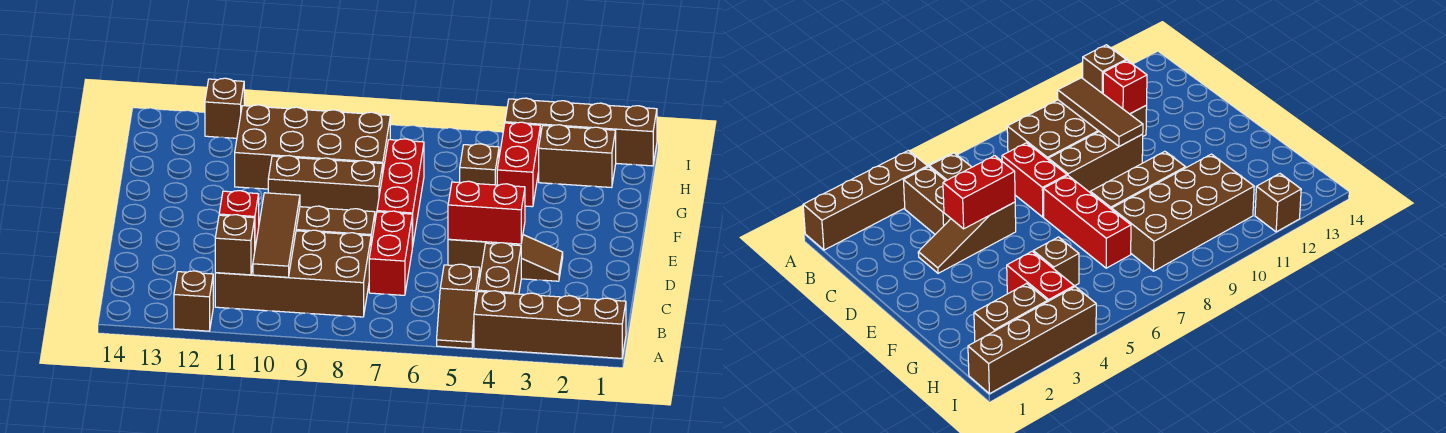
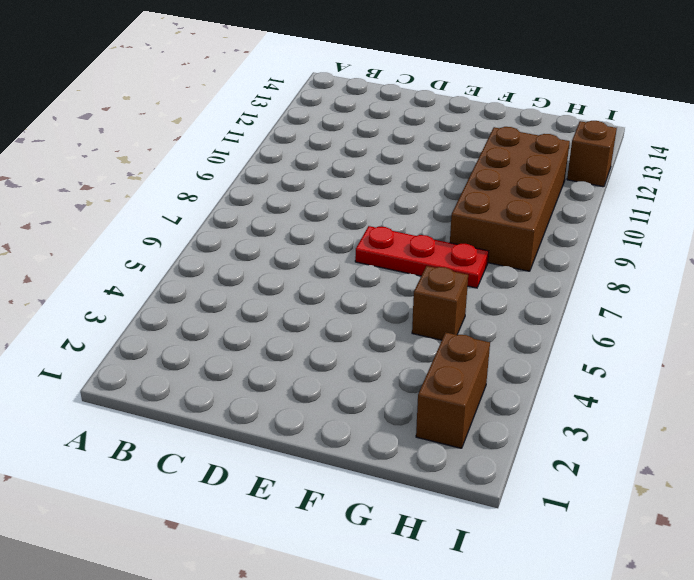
red plate E7:G7 level 1 -> red brick E7:G7 level 1
none -> brown brick A1:A4 level 1
none -> brown slope A5:B5 level 1 top B
none -> brown brick A12 level 1

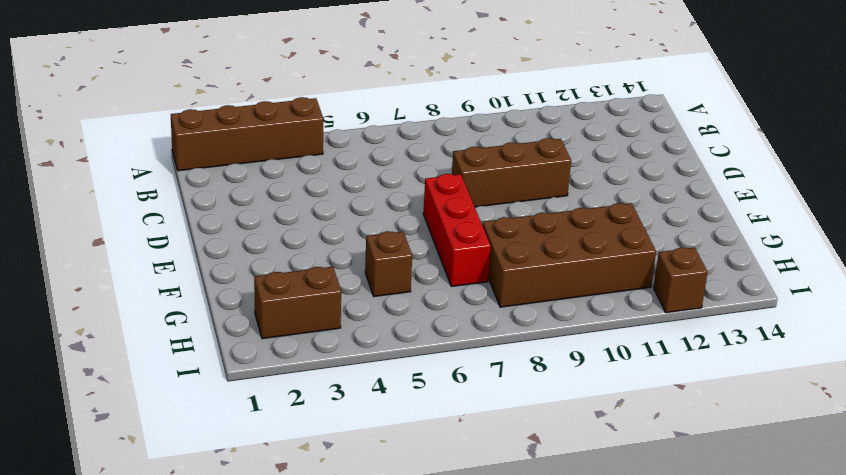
none -> brown slope A5:B5 level 1 top B
none -> brown brick A12 level 1
none -> brown brick B4:C4 level 1

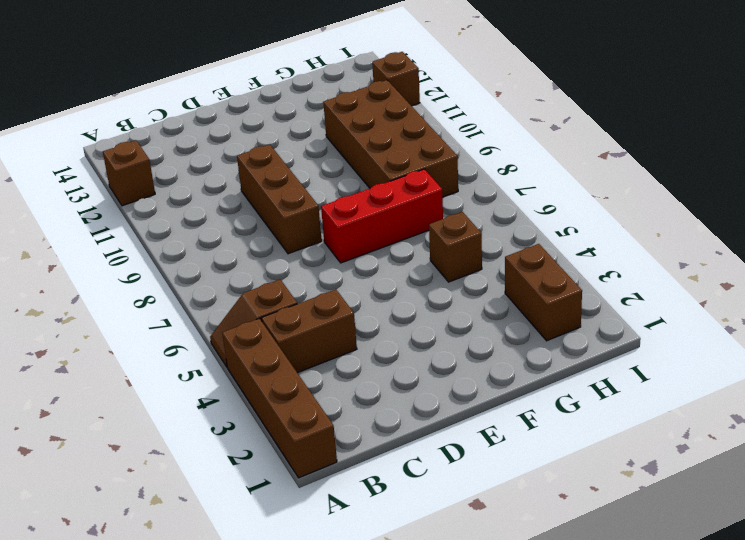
none -> brown brick B8:C11 level 1
none -> red brick C7:D7 level 1
none -> brown slope D3:D5 level 1 top 5

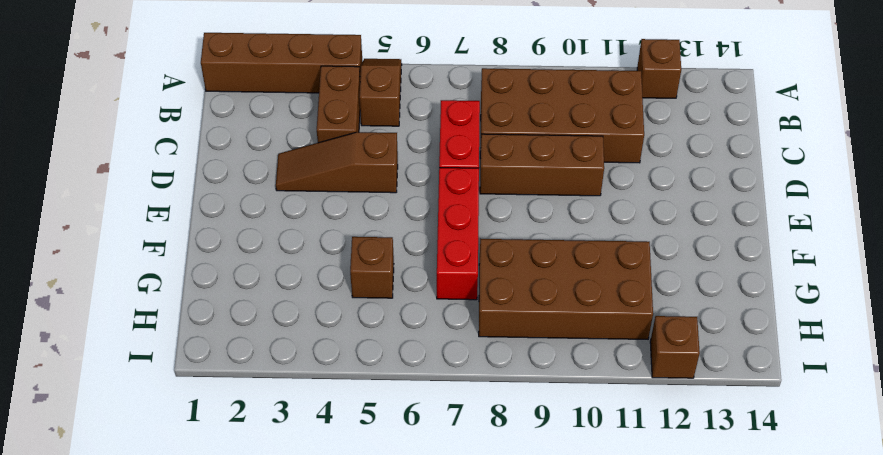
none -> brown brick F8:F10 level 1
none -> red brick G4:H4 level 1
none -> brown brick H2:H3 level 1

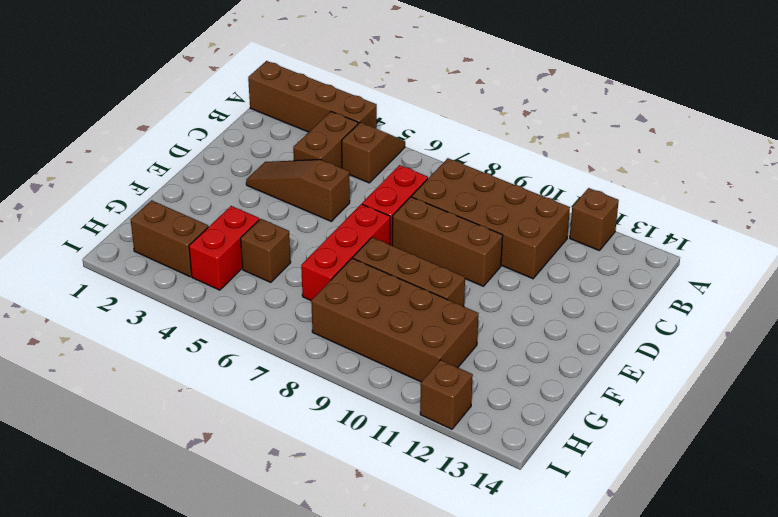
none -> brown brick I1:I4 level 1
none -> brown tile B10:D10 level 2
none -> brown brick B11 level 2

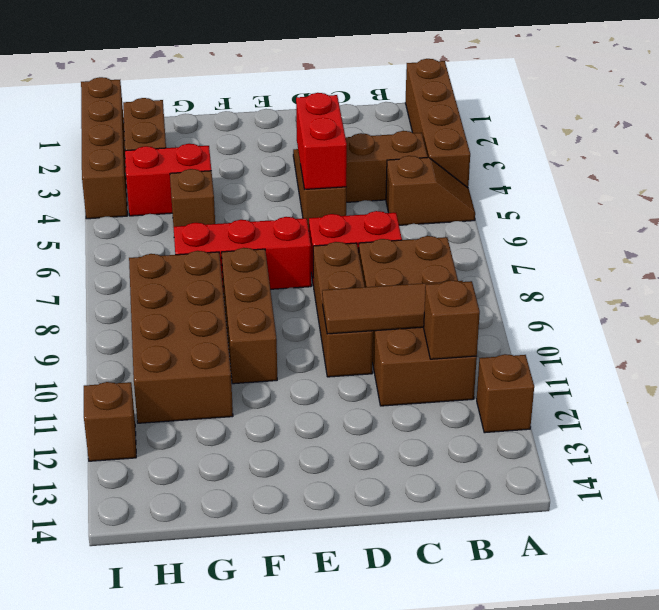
none -> red brick C11 level 2

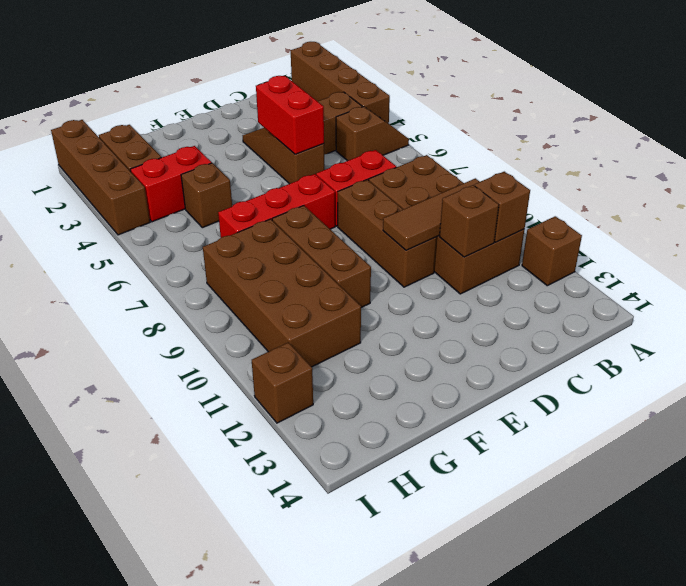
brown brick C11 level 2 -> red brick C11 level 2

